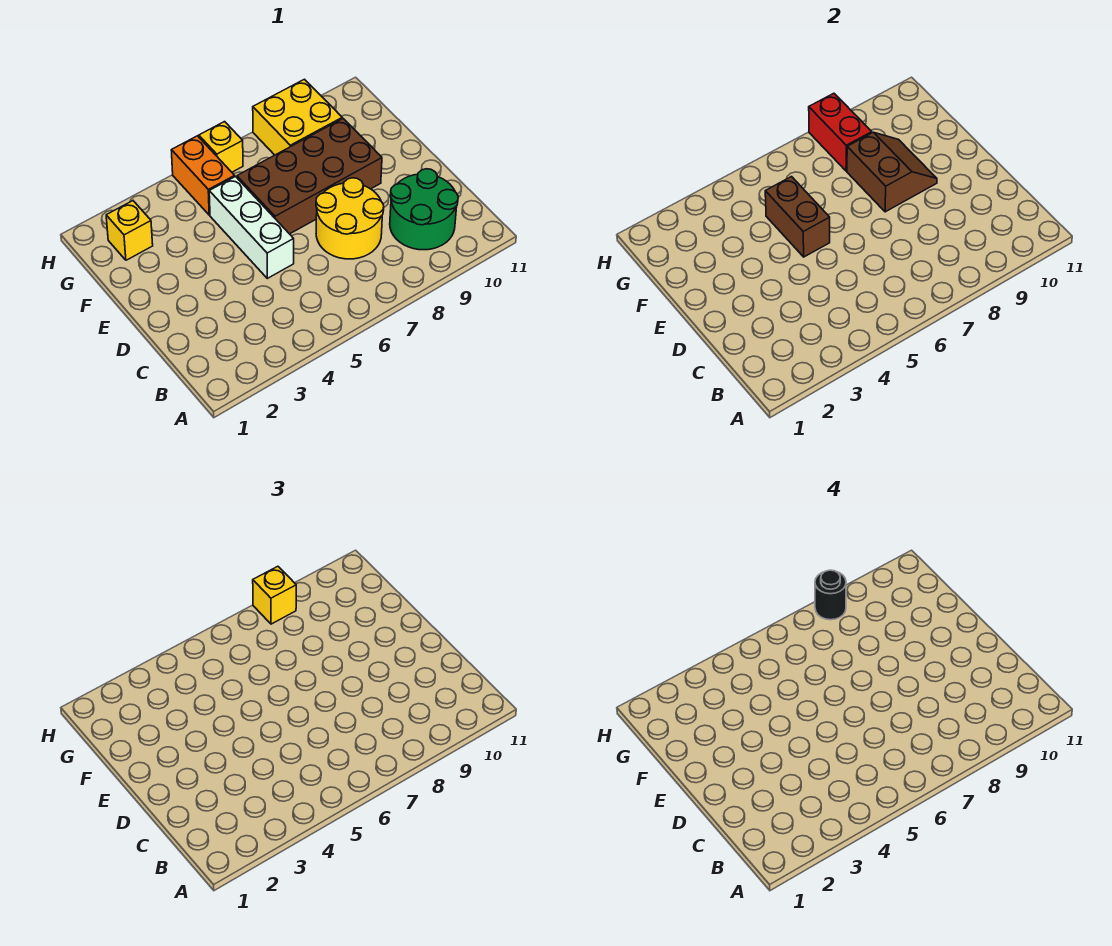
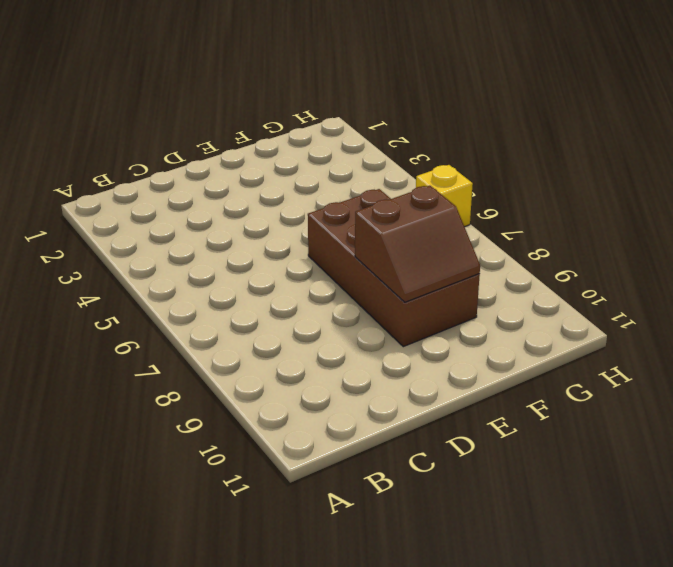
none -> green round brick B9:C10 level 1
none -> yellow round brick C7:D8 level 1
none -> white brick D5:F5 level 1

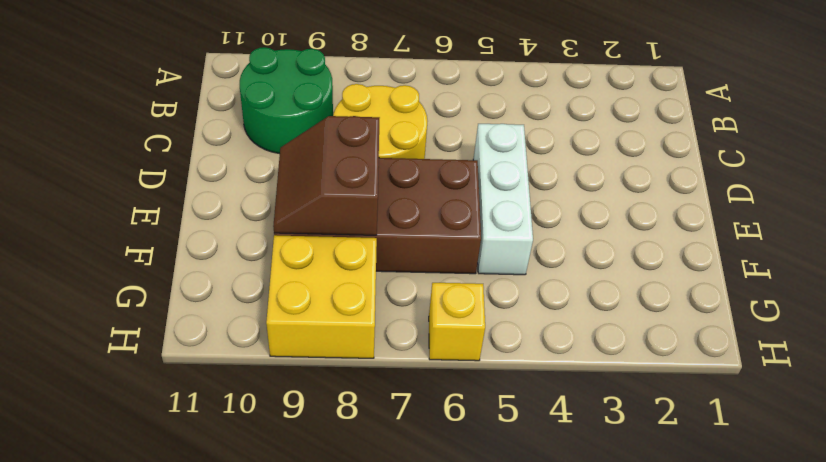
none -> yellow brick G2 level 1
none -> orange brick G5:H5 level 1
none -> brown brick E5:F5 level 2

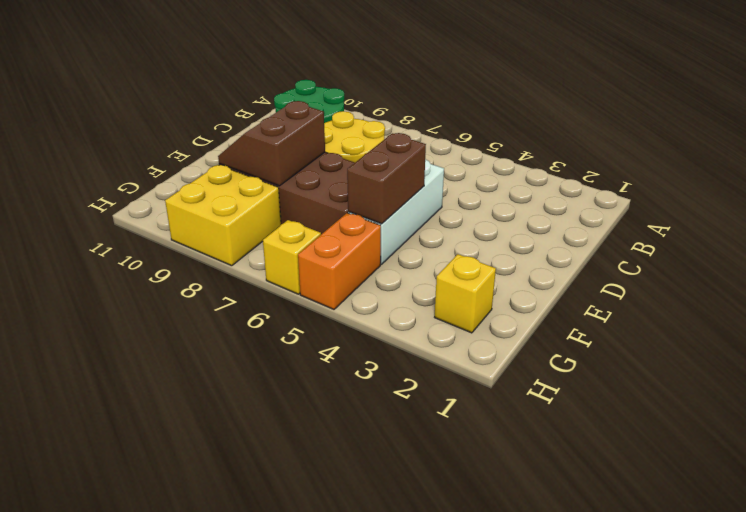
none -> red brick G8:H8 level 2
none -> yellow brick H8 level 3
none -> black round brick H8 level 4

